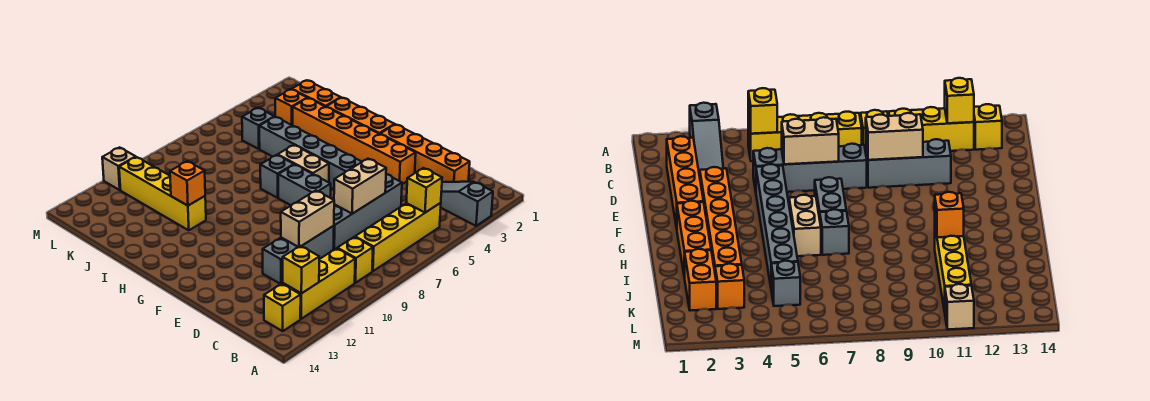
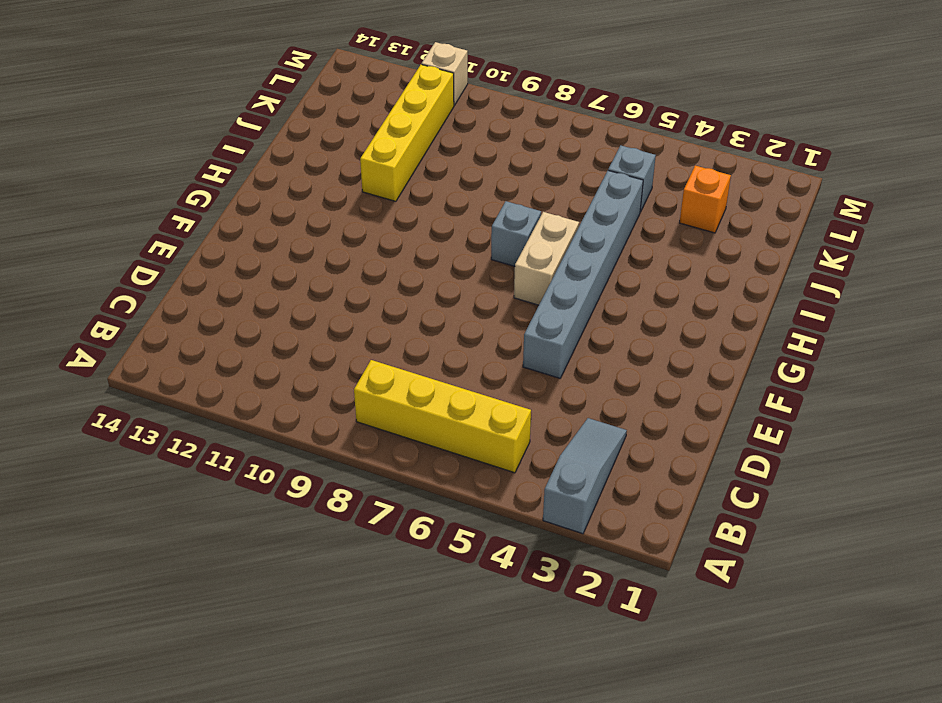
none -> yellow brick B9 level 1
none -> yellow brick B10:B12 level 1
none -> yellow brick B13 level 1

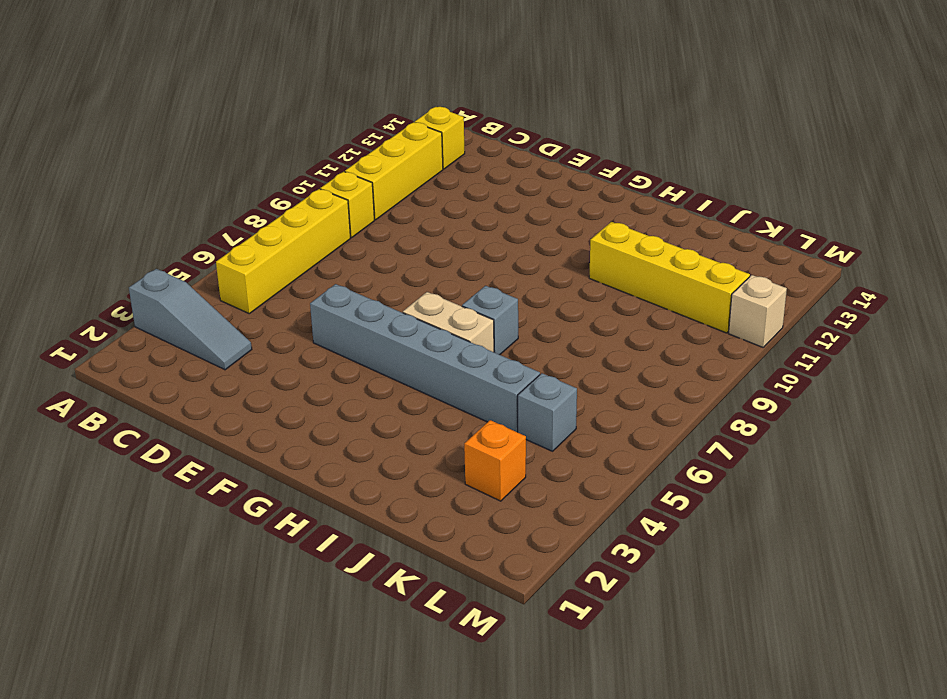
none -> orange brick C2:F2 level 1
none -> grey brick D5:D8 level 1
none -> grey brick D9:D11 level 1

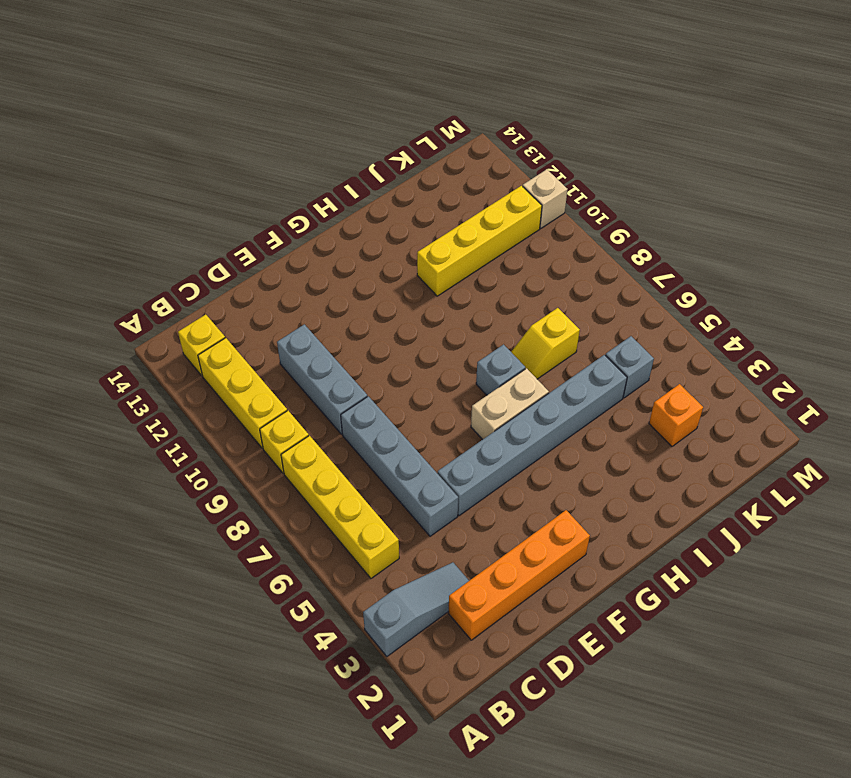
yellow slope I7:J7 level 1 top J -> none
none -> orange brick E3:J3 level 1
none -> grey brick F7:G7 level 1
none -> orange brick G2:I2 level 1

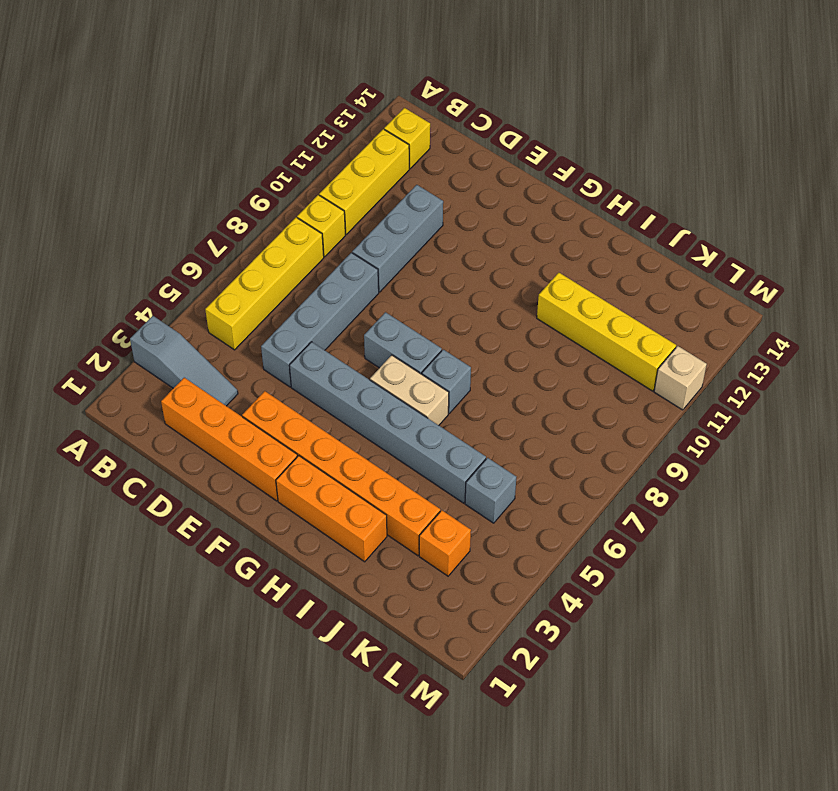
none -> orange brick J2:K2 level 1
none -> yellow brick B5 level 2
none -> yellow brick B12 level 2

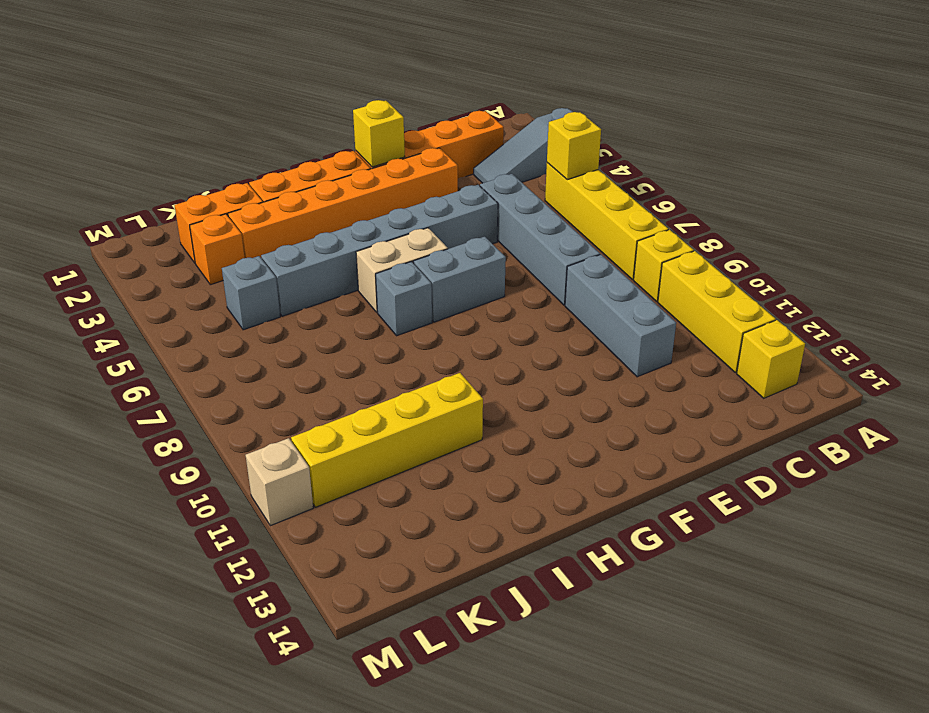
yellow brick F2 level 2 -> yellow brick B12 level 2
none -> tan brick D6:D7 level 2
none -> tan brick D9:D10 level 2
none -> orange brick I11 level 2

